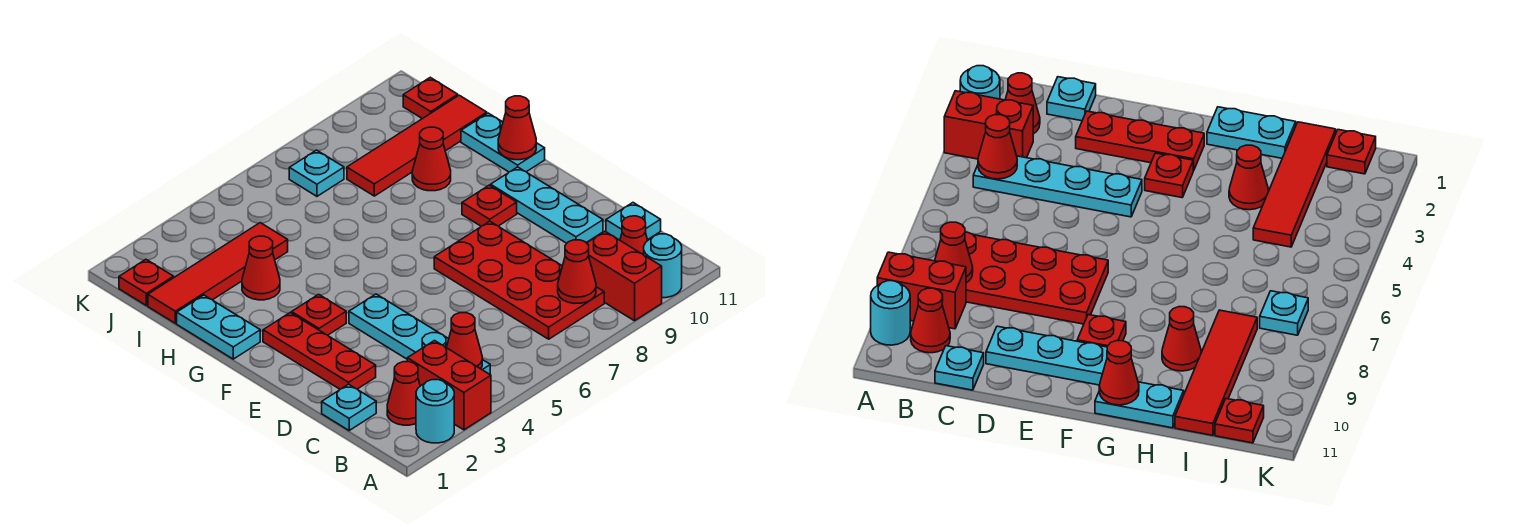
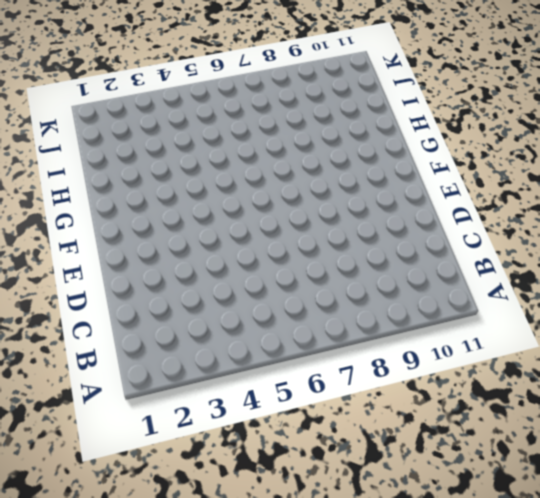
none -> cyan round brick A2 level 1
none -> red brick A3:B3 level 1
none -> red brick A9:B9 level 1

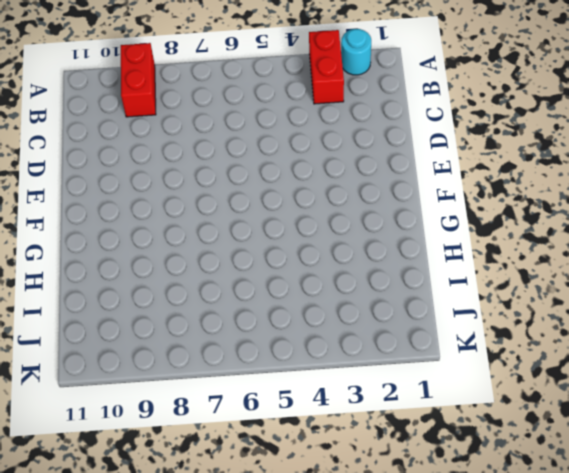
none -> cyan round brick A10 level 1
none -> red cone B2 level 1
none -> cyan plate B4:E4 level 1

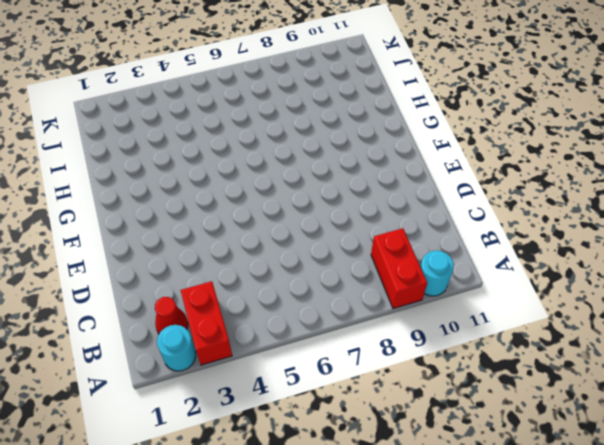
none -> cyan plate B4:E4 level 1
none -> red plate B7:E8 level 1
none -> red cone B10 level 1

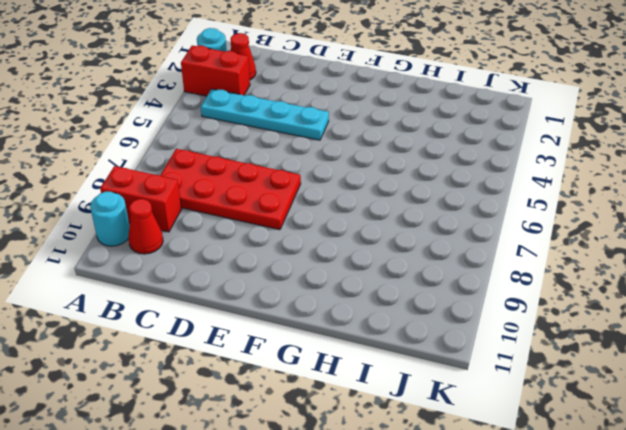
none -> cyan plate C1 level 1
none -> cyan plate C11 level 1
none -> red plate D2:F2 level 1

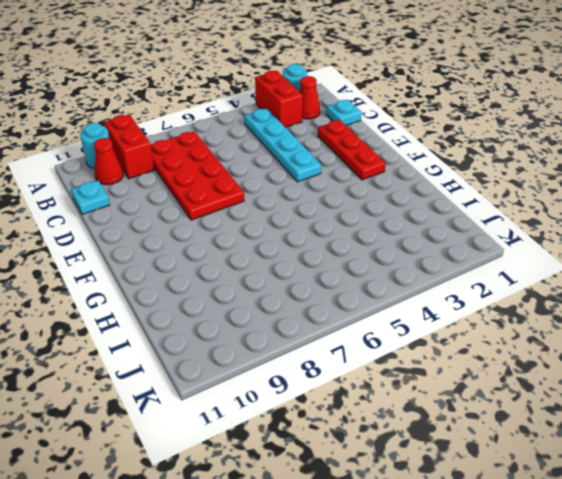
none -> cyan plate D10:F10 level 1
none -> red plate F3 level 1
none -> red plate F9 level 1

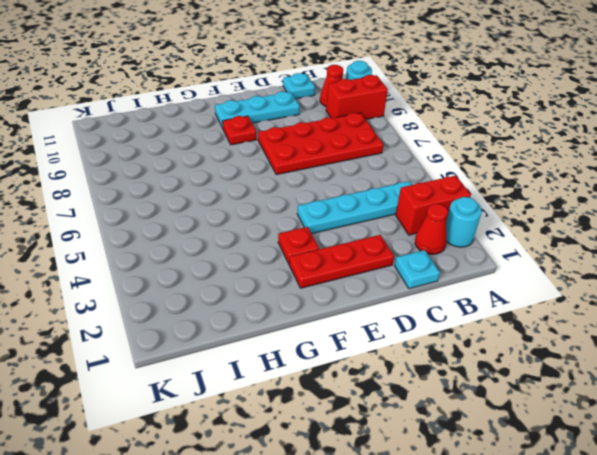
none -> cyan plate G1:H1 level 1
none -> cyan plate G11:H11 level 1
none -> red cone H3 level 1

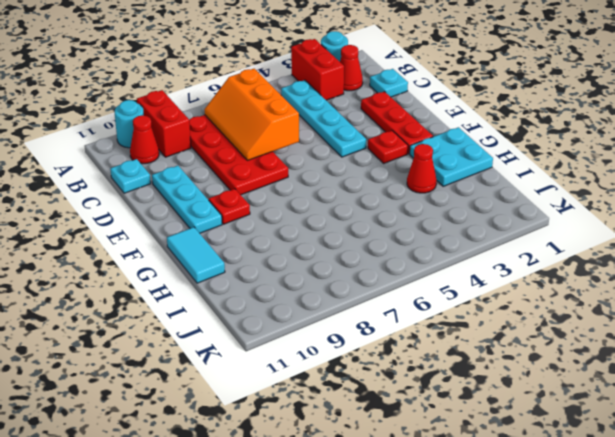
orange slope B6:D7 level 2 top 6 -> none
cyan plate G1:H2 level 1 -> cyan plate G1:H1 level 1
cyan tile G11:H11 level 1 -> cyan plate G11:H11 level 1
none -> red cone H9 level 1
none -> red tile I1:I4 level 1
none -> red tile I8:I11 level 1

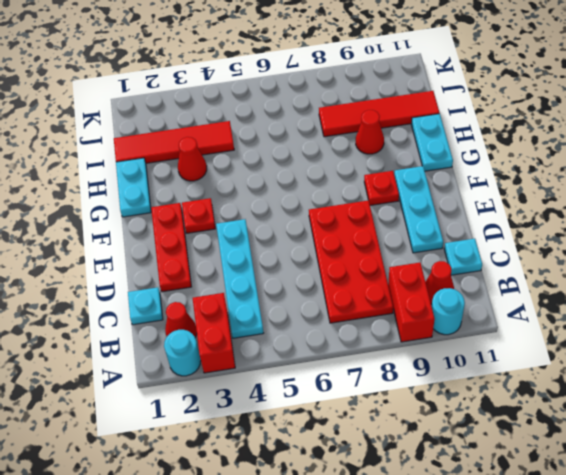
none -> red plate J1 level 1
none -> cyan plate J7 level 1
none -> red plate J11 level 1

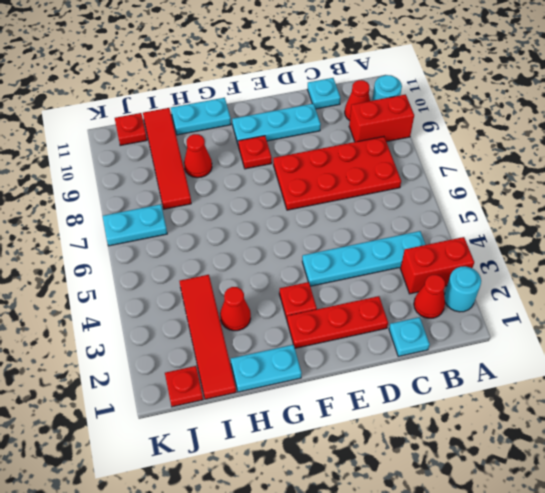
cyan plate J7:K7 level 1 -> cyan plate J7 level 1
none -> red cone B4 level 2
none -> red cone B8 level 2
none -> red cone G11 level 2

